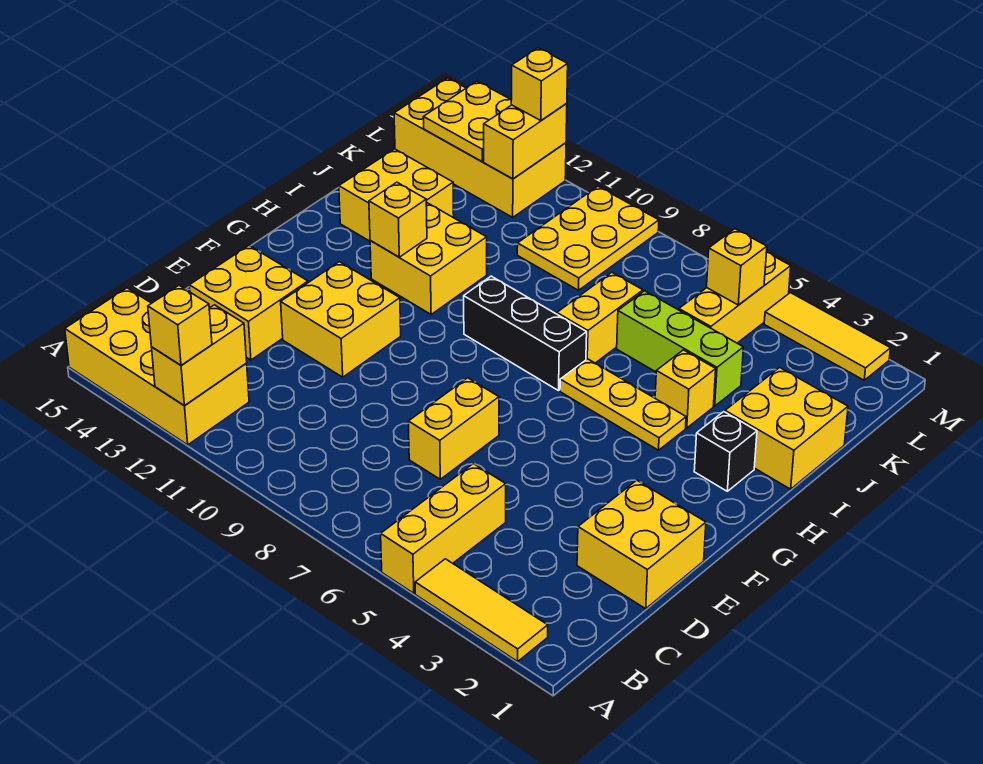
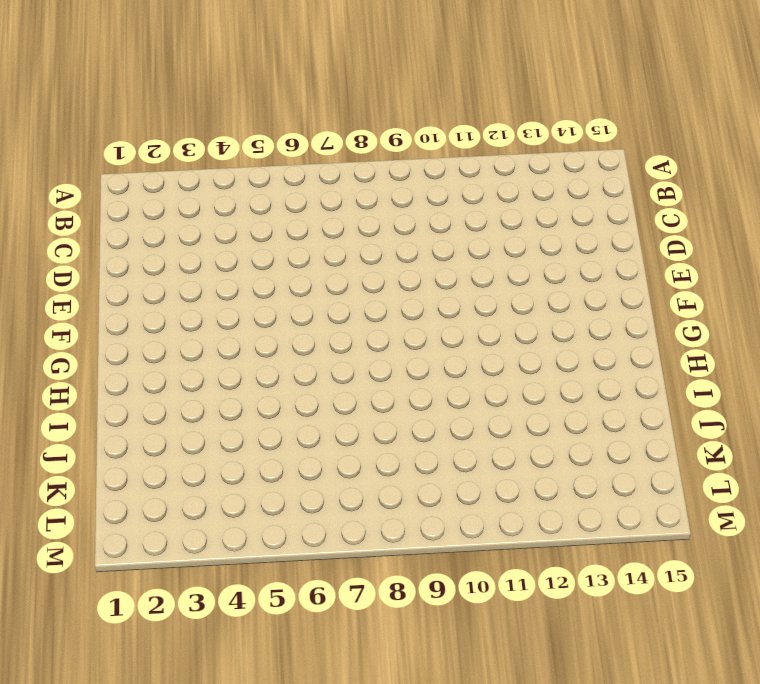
none -> yellow tile A2:A4 level 1
none -> yellow brick A5:C5 level 1
none -> yellow brick A12:B15 level 1

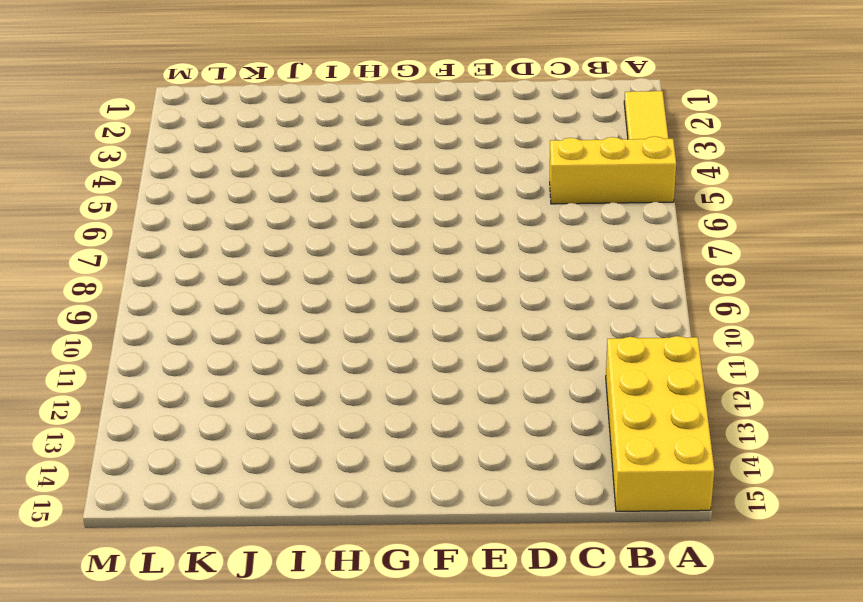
none -> yellow brick D1:E2 level 1
none -> yellow brick D7:E7 level 1
none -> yellow brick D13:E14 level 1

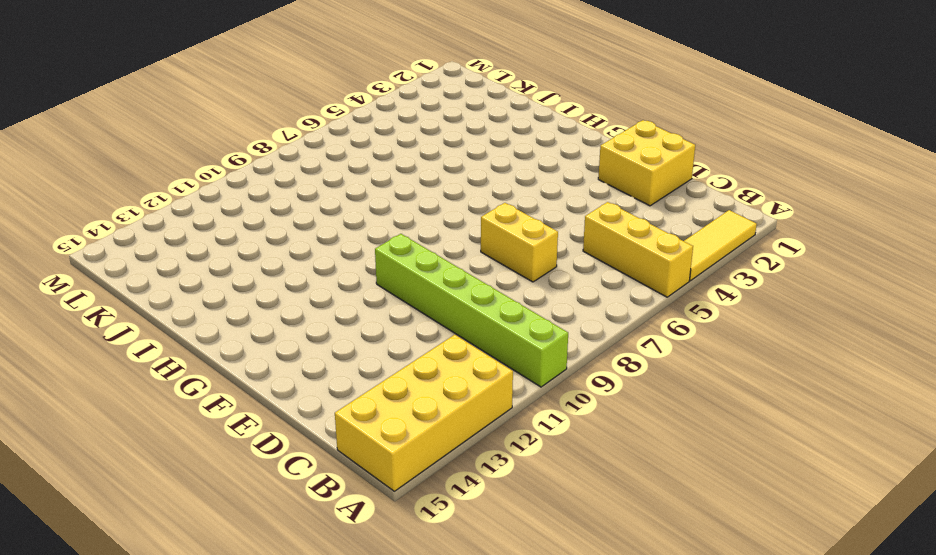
lime brick A10:F10 level 1 -> none
none -> yellow brick D13:E14 level 1
none -> yellow brick E11:F12 level 1
none -> black brick H2 level 1

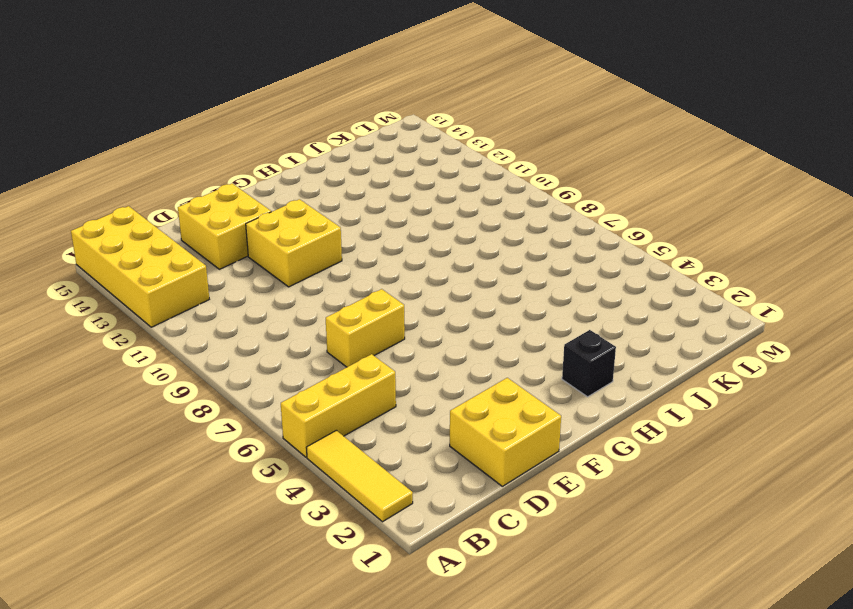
none -> yellow plate H4:H6 level 1
none -> black brick H7:H9 level 1
none -> yellow brick H11:I12 level 1

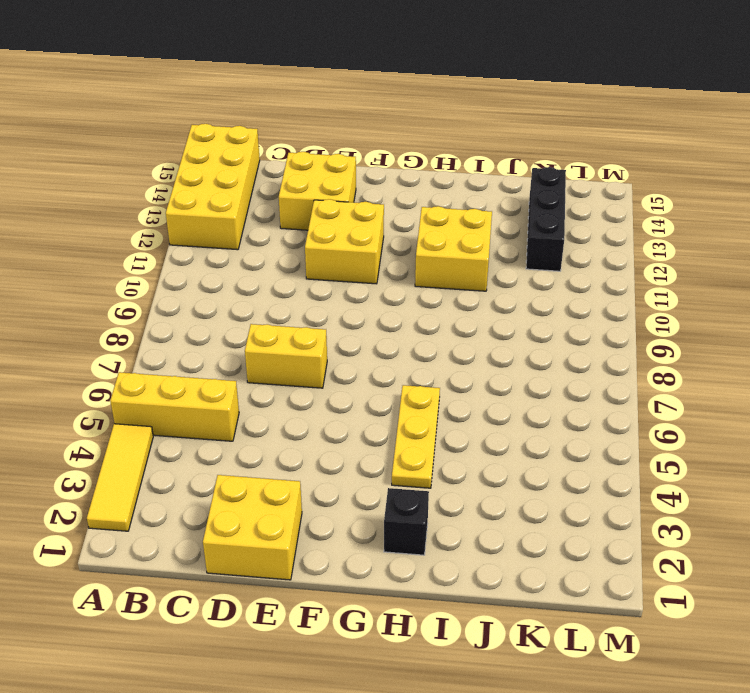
black brick K12:K14 level 1 -> black brick H7:H9 level 1
none -> yellow brick I1:J2 level 1
none -> yellow brick I4 level 1
none -> yellow brick I7:J7 level 1

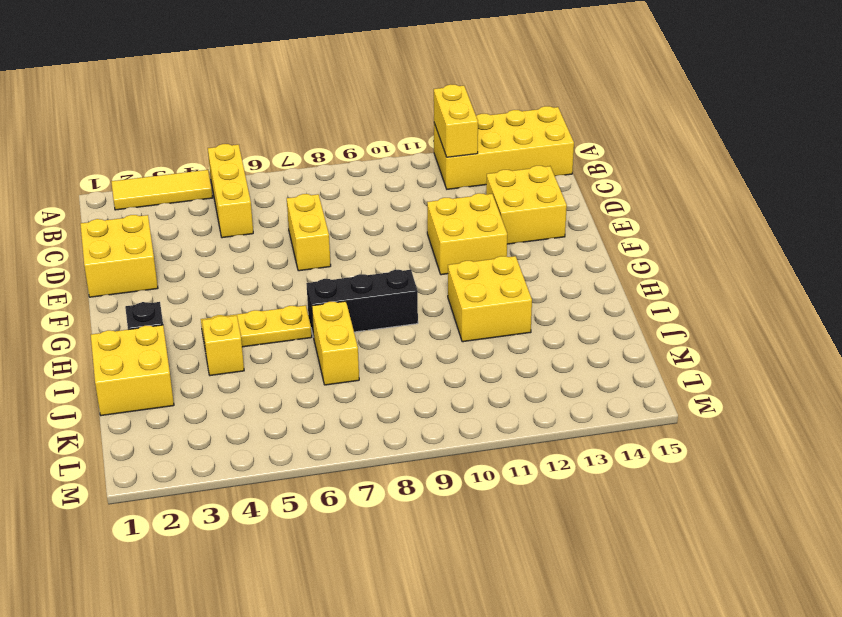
none -> yellow brick I13:J14 level 1
none -> lime brick J4:J6 level 1
none -> yellow brick K5:M5 level 1

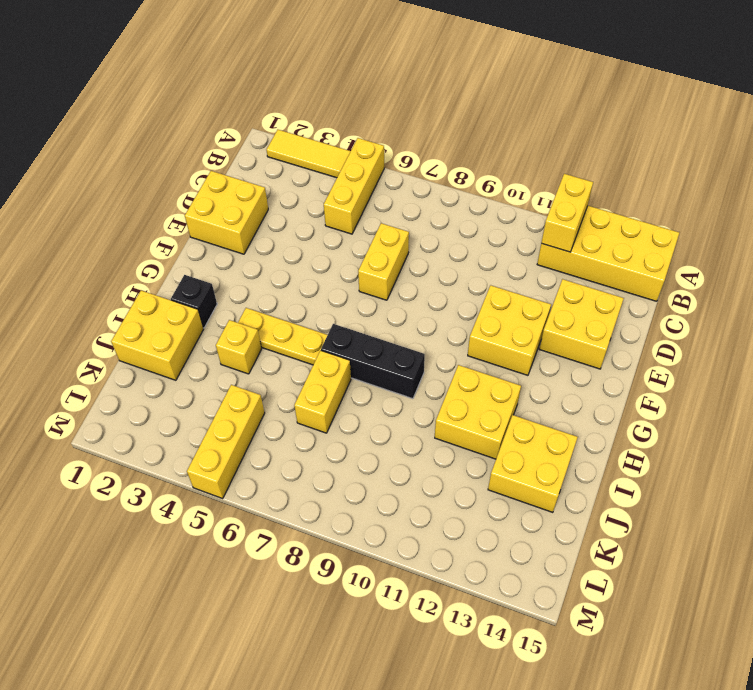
none -> lime brick J4:J6 level 1
none -> yellow plate K9:M10 level 1
none -> yellow brick L12:M15 level 1

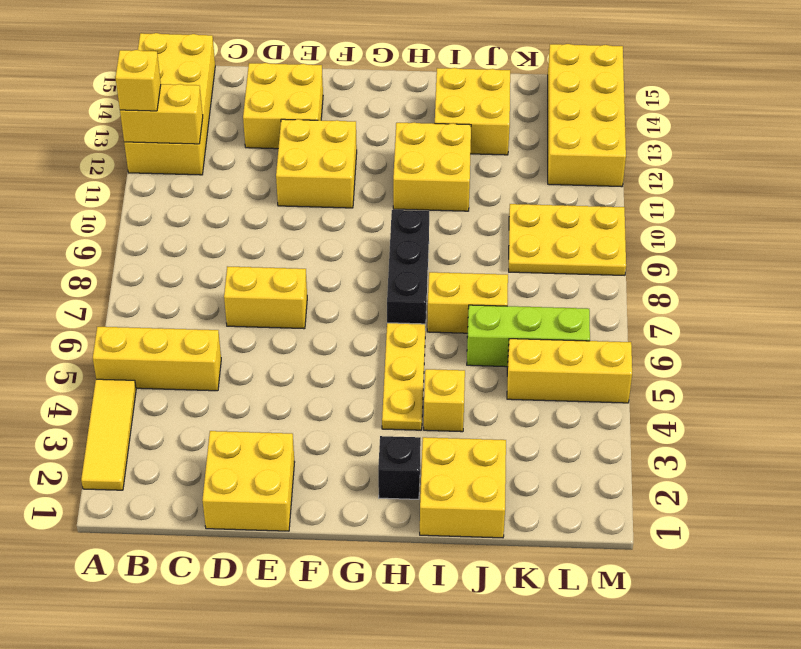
lime brick J6:L6 level 1 -> lime brick J4:J6 level 1
none -> yellow tile M2:M4 level 1
none -> yellow brick H12 level 2
none -> yellow brick L5 level 2

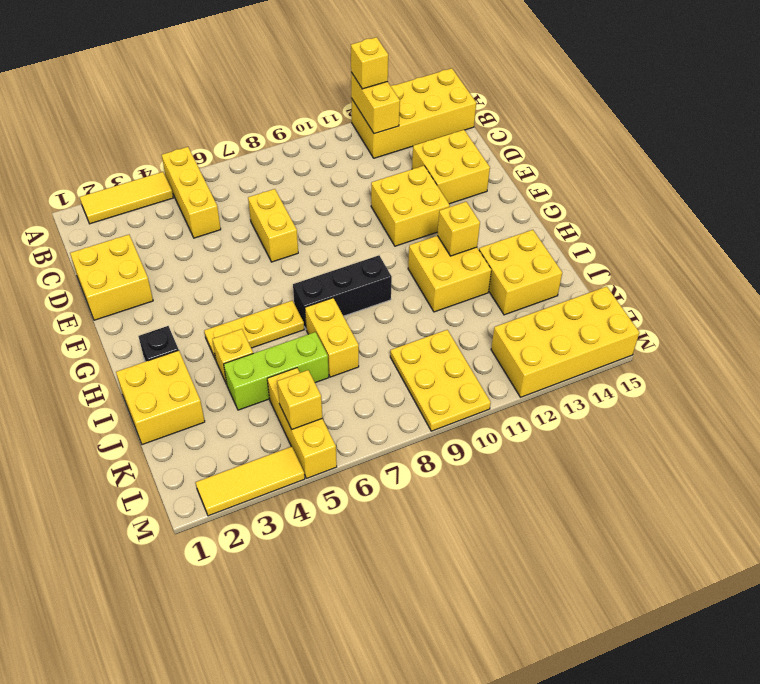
none -> yellow brick L12:M12 level 2
none -> yellow plate L13:M14 level 2
none -> yellow brick M12 level 3

